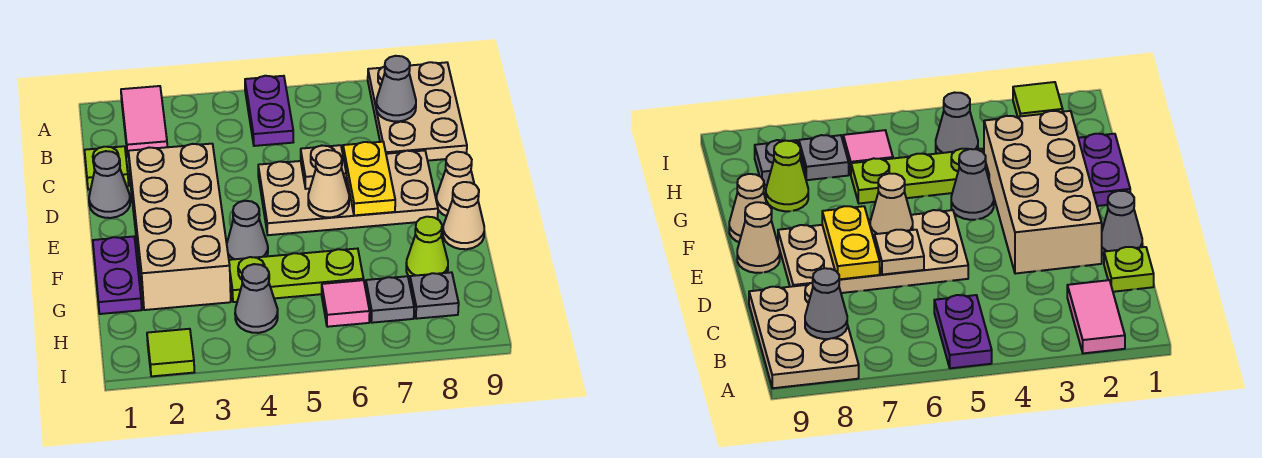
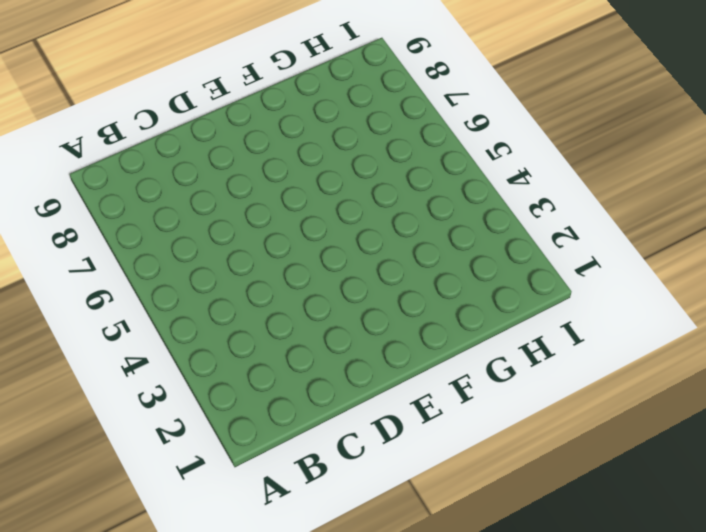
none -> pink tile A2:B2 level 1
none -> purple plate A5:B5 level 1
none -> tan plate A8:C9 level 1

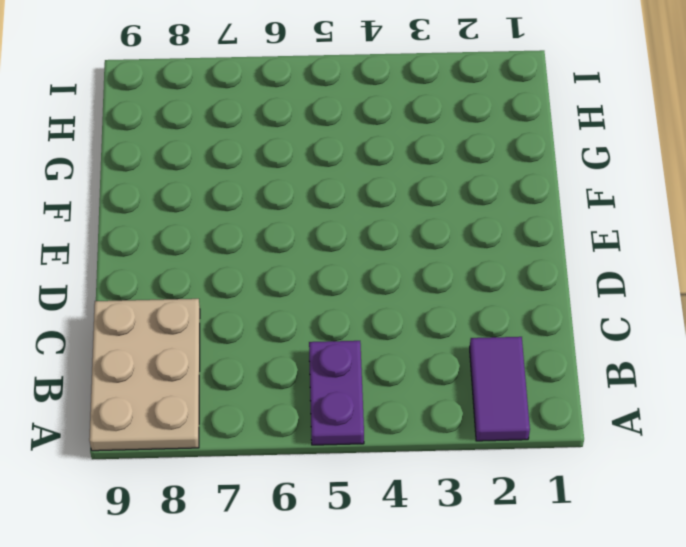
purple tile A2:B2 level 1 -> pink tile A2:B2 level 1
none -> lime plate C1 level 1
none -> grey cone D1 level 1
none -> tan brick D2:G3 level 1

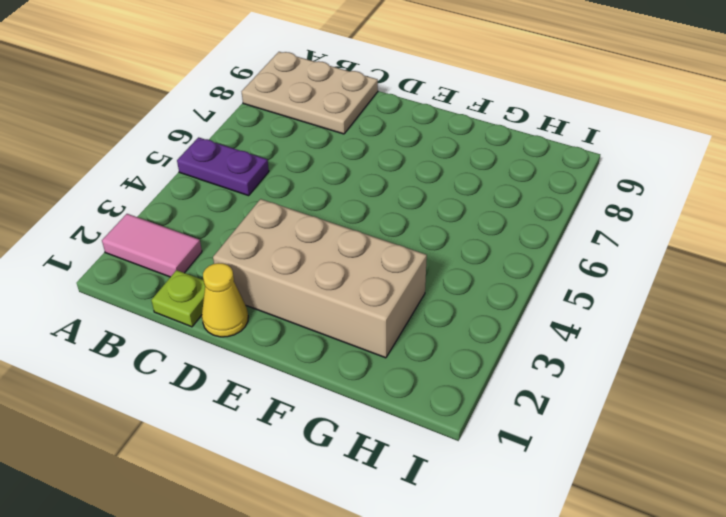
yellow cone D1 level 1 -> grey cone D1 level 1
none -> tan plate D5:E8 level 1
none -> tan cone E9 level 1
none -> purple plate F1:G1 level 1

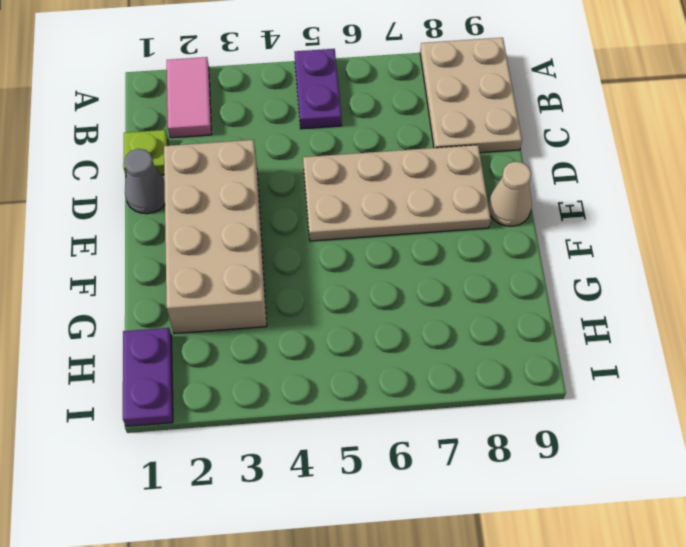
purple plate H1:I1 level 1 -> purple plate F1:G1 level 1
none -> grey cone F4 level 1
none -> tan cone F9 level 1
none -> lime plate G4:G6 level 1

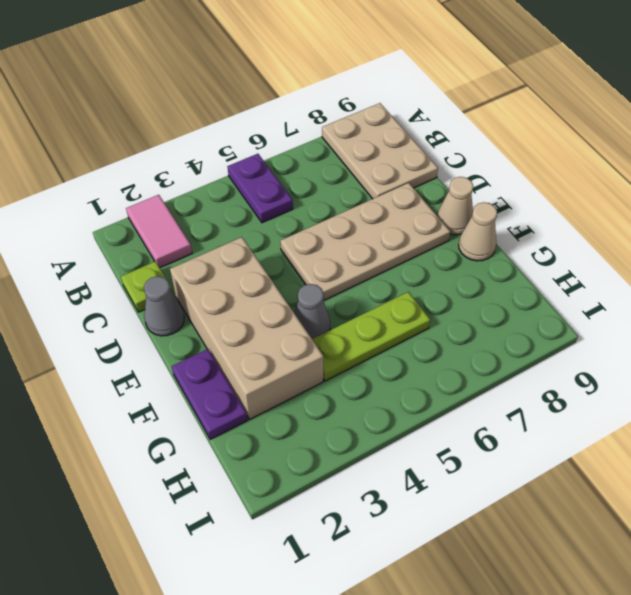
none -> lime cone G8 level 1
none -> grey cone H4 level 1
none -> pink tile H6 level 1

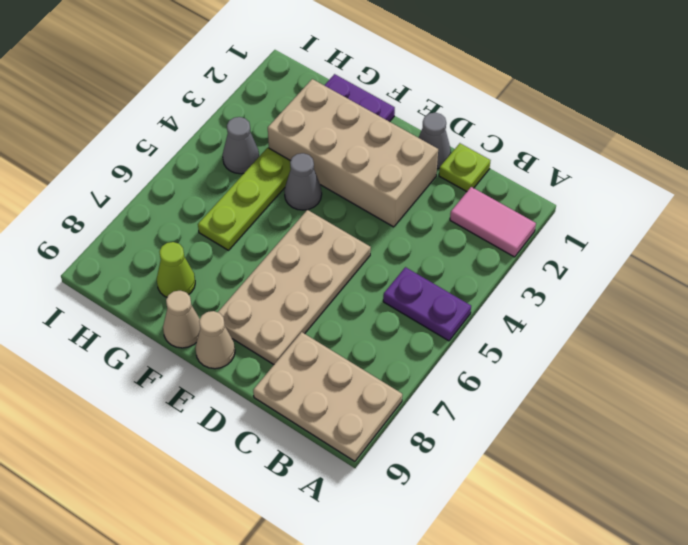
none -> pink tile H6 level 1
none -> grey plate H7 level 1
none -> grey plate H8 level 1

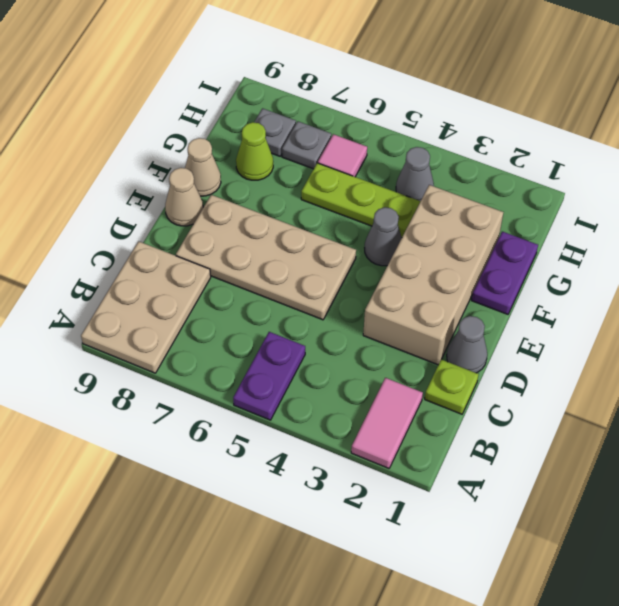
none -> lime tile I2 level 1
none -> grey cone B8 level 2
none -> tan plate D6 level 2

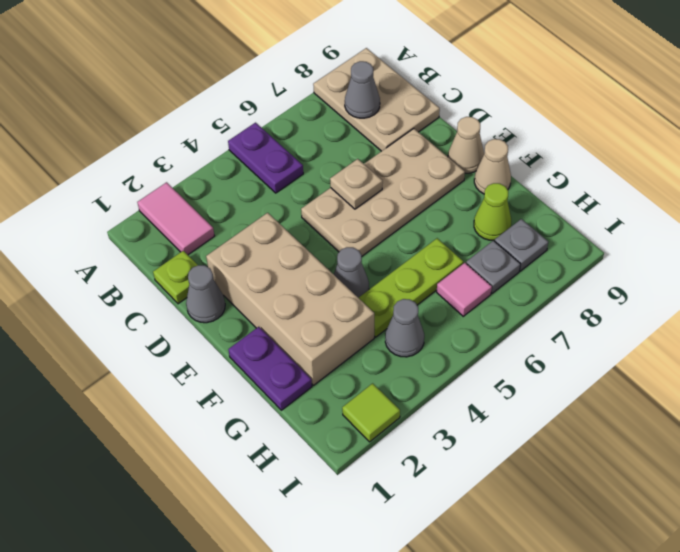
none -> yellow plate D7:E7 level 2
none -> tan cone E6 level 2

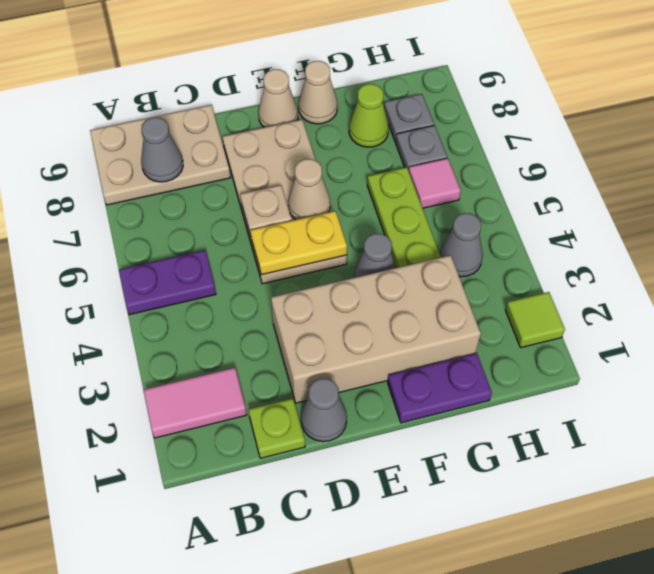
yellow plate D5:E5 level 2 -> yellow plate D7:E7 level 2

